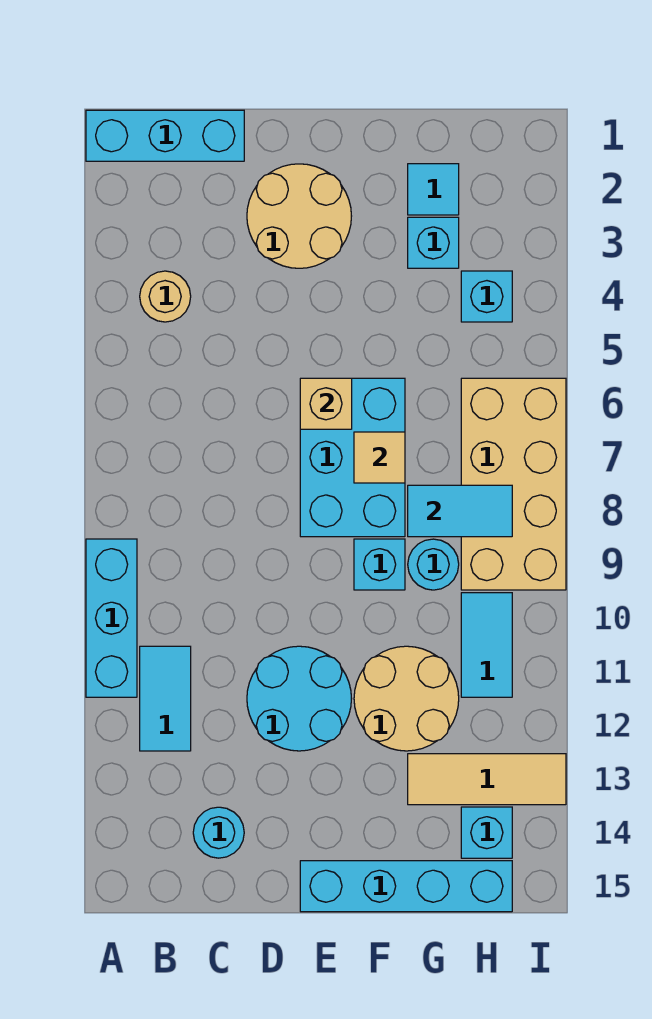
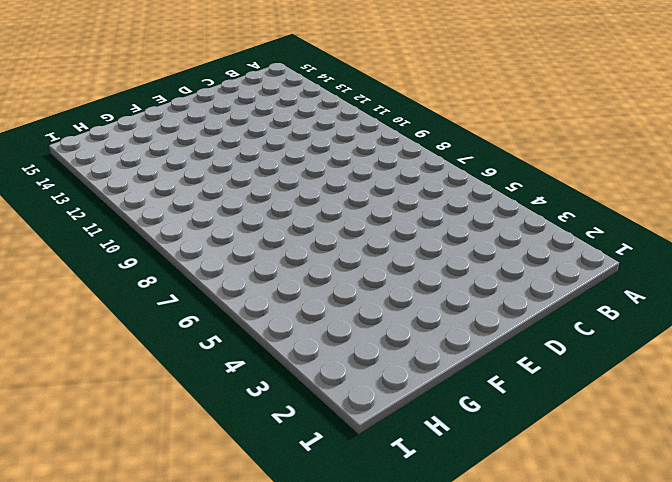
none -> cyan brick A1:C1 level 1
none -> cyan brick A9:A11 level 1
none -> tan round brick B4 level 1

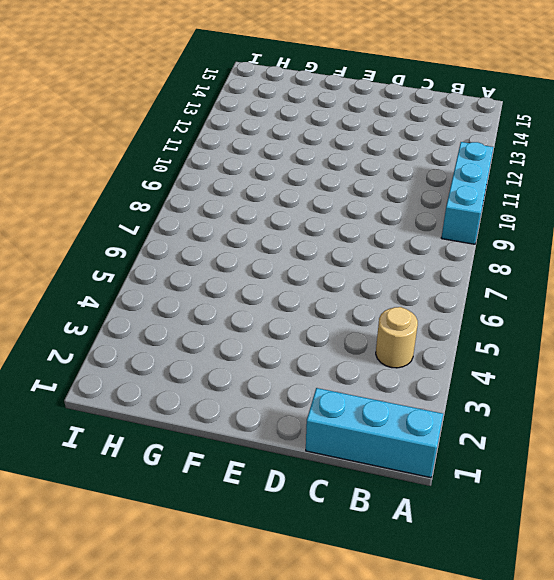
none -> cyan tile B11:B12 level 1
none -> cyan round brick C14 level 1
none -> tan round brick D2:E3 level 1

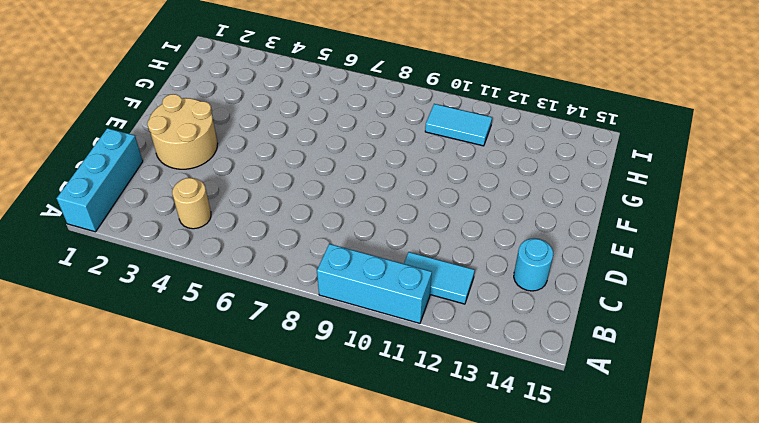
none -> cyan round brick D11:E12 level 1
none -> cyan brick E6:F8 level 1
none -> cyan brick E15:H15 level 1

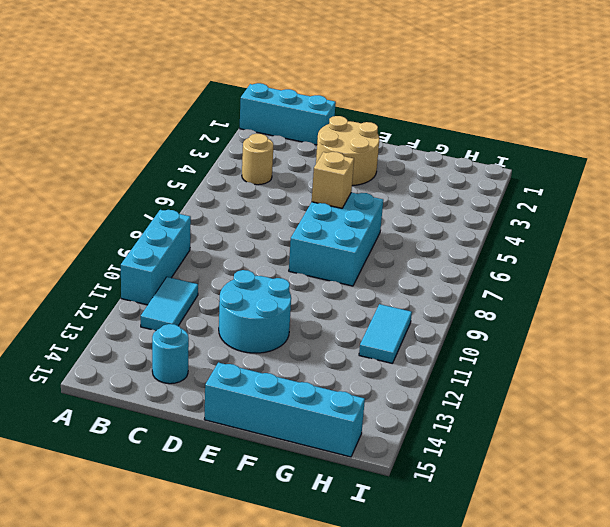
none -> cyan brick F9 level 1
none -> tan round brick F11:G12 level 1
none -> cyan tile G2 level 1

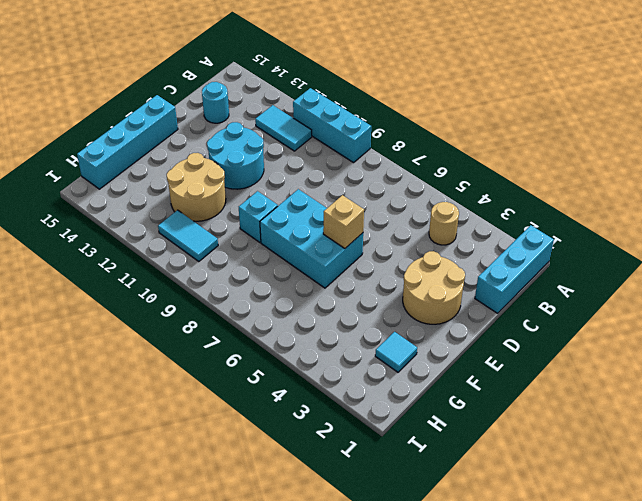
none -> cyan brick G3 level 1
none -> cyan round brick G9 level 1
none -> tan tile G13:I13 level 1

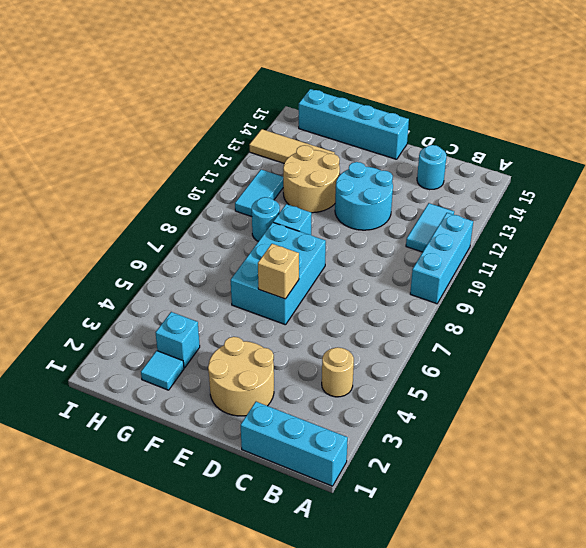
none -> cyan brick H4 level 1
none -> tan brick H6:I9 level 1
none -> cyan brick H14 level 1

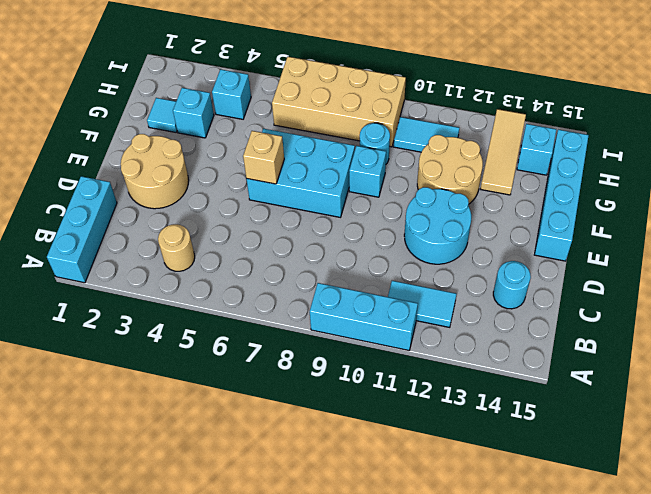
none -> tan tile F7 level 2
none -> cyan tile G8:H8 level 2

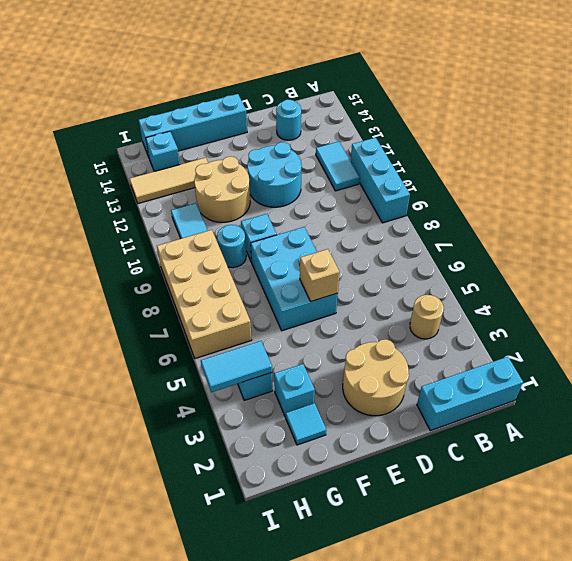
cyan tile H4:I4 level 2 -> cyan tile G8:H8 level 2
none -> tan tile F7 level 2

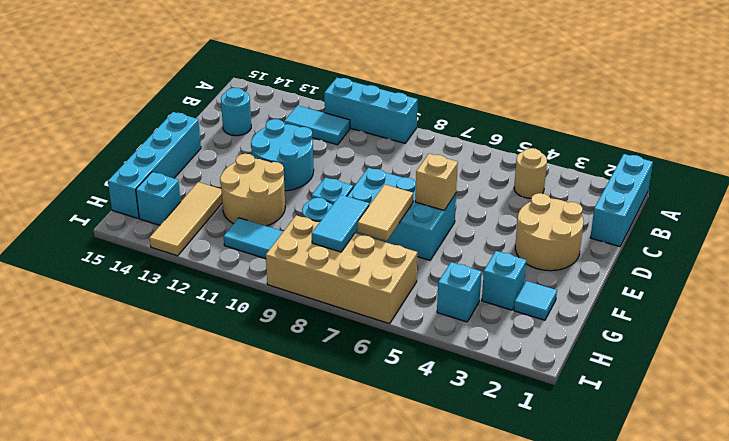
tan tile F7:G7 level 2 -> tan tile F7 level 2

